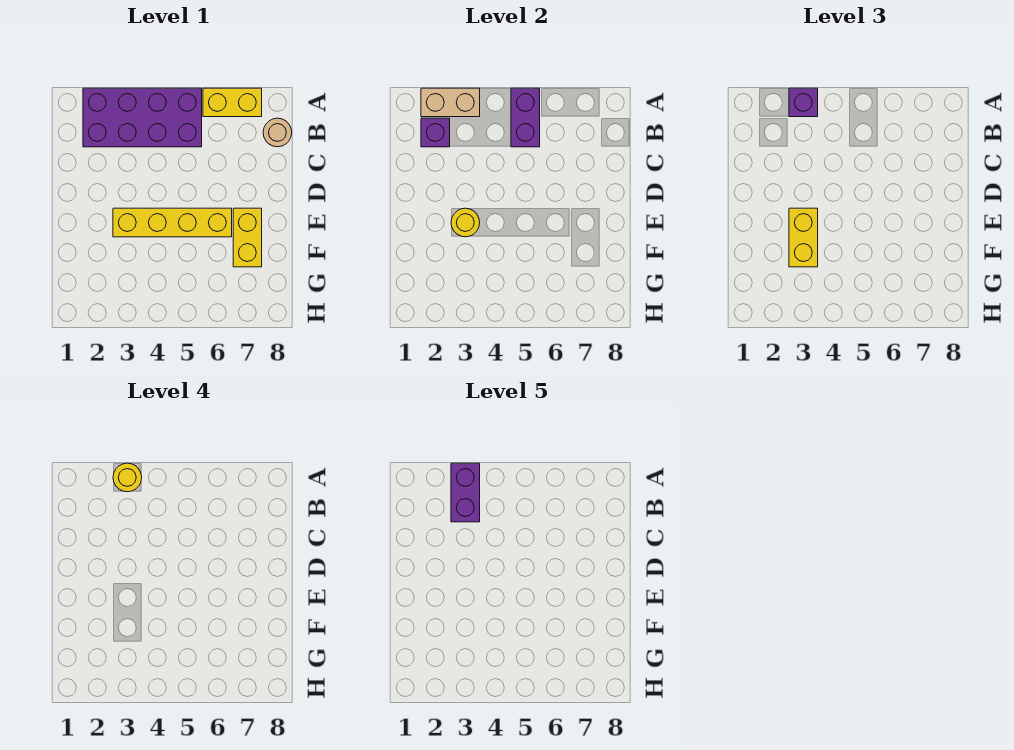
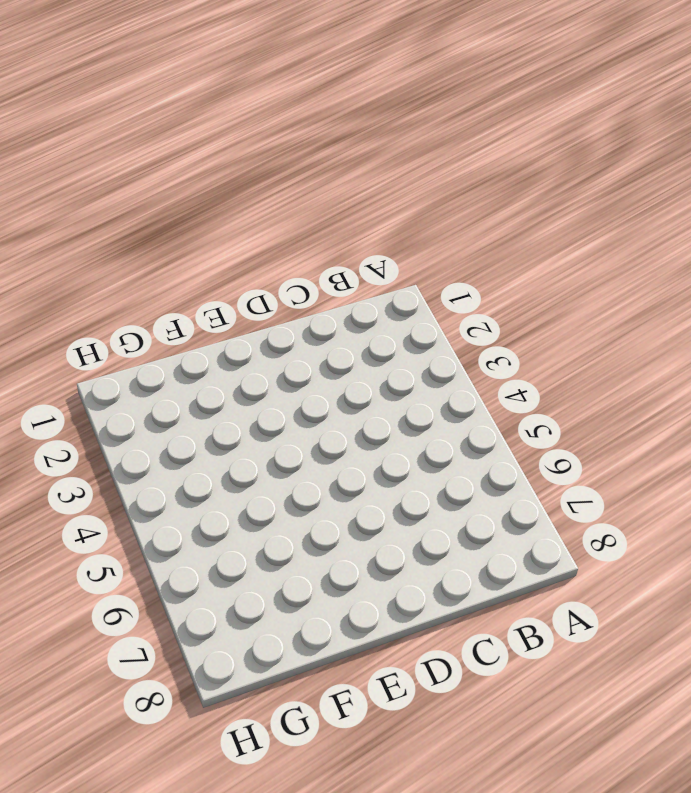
none -> purple brick A2:B5 level 1
none -> yellow brick A6:A7 level 1
none -> tan round brick B8 level 1

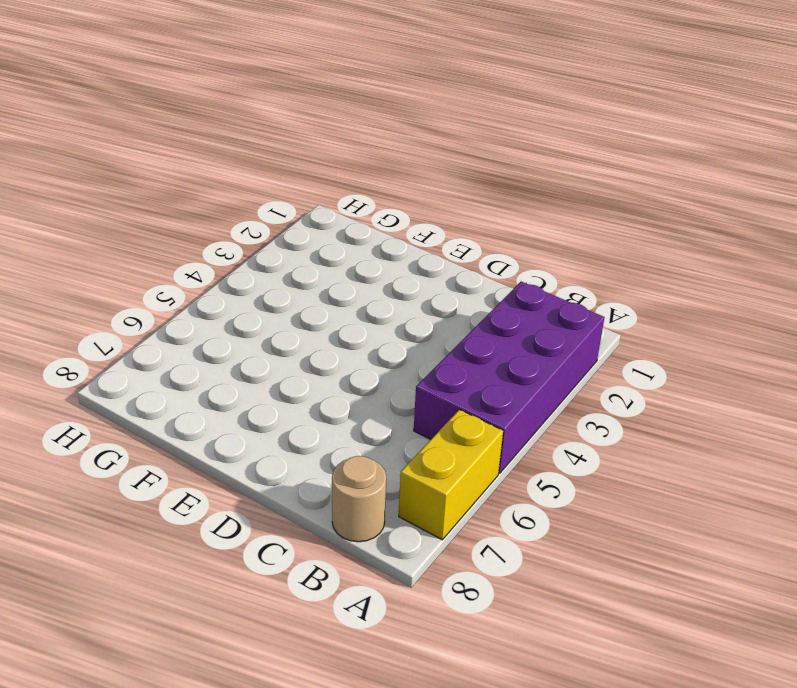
none -> yellow brick E3:E6 level 1
none -> yellow brick E7:F7 level 1
none -> tan brick A2:A3 level 2

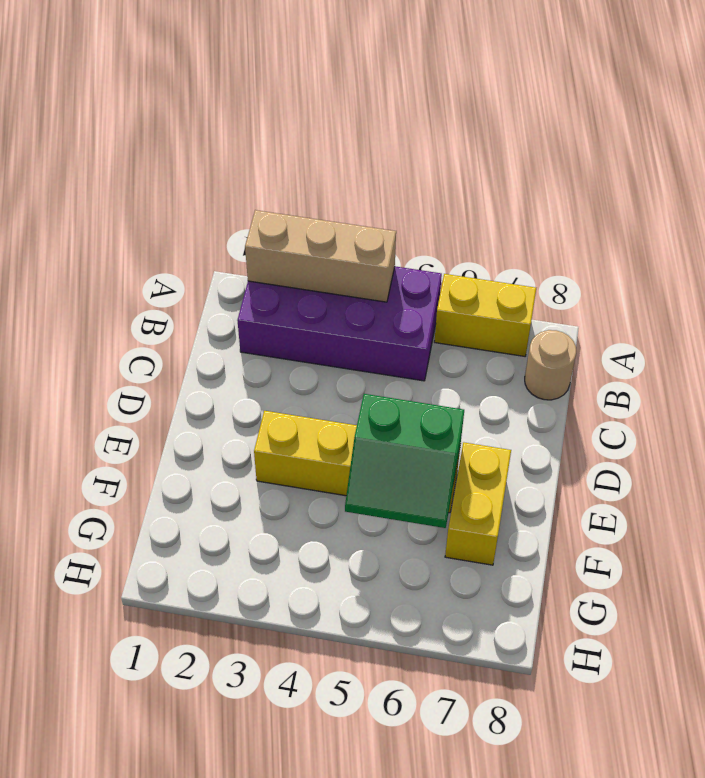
tan brick A2:A4 level 2 -> tan brick A2:A3 level 2
green slope E5:F6 level 2 top E -> none
none -> purple brick A5:B5 level 2
none -> purple brick B2 level 2
none -> yellow round brick E3 level 2

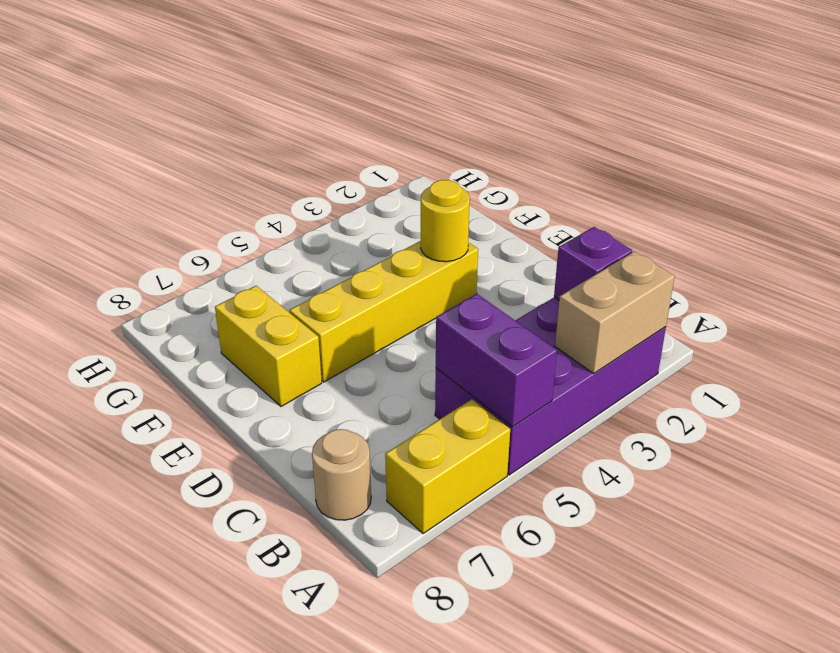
none -> purple brick A3 level 3
none -> yellow brick E3:F3 level 3
none -> yellow round brick A3 level 4

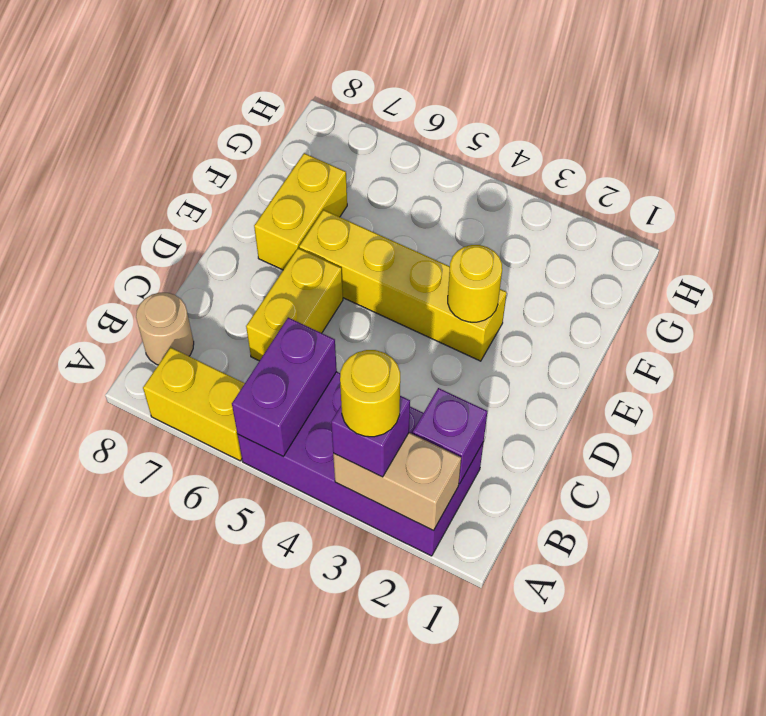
yellow brick C6:D6 level 1 -> yellow brick E3:F3 level 3
none -> purple brick A3:B3 level 5

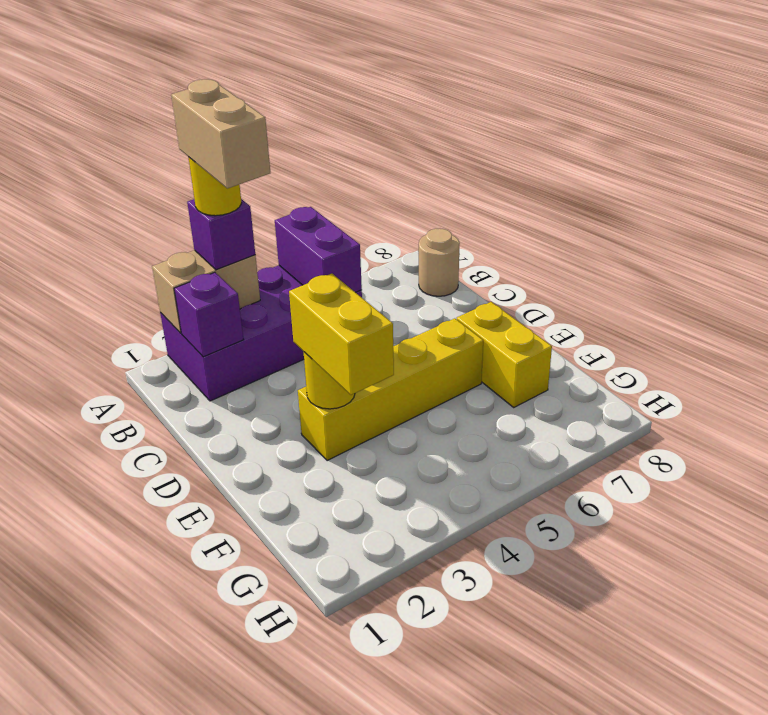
tan brick A3:B3 level 5 -> purple brick A3:B3 level 5
none -> yellow brick A6:A7 level 1

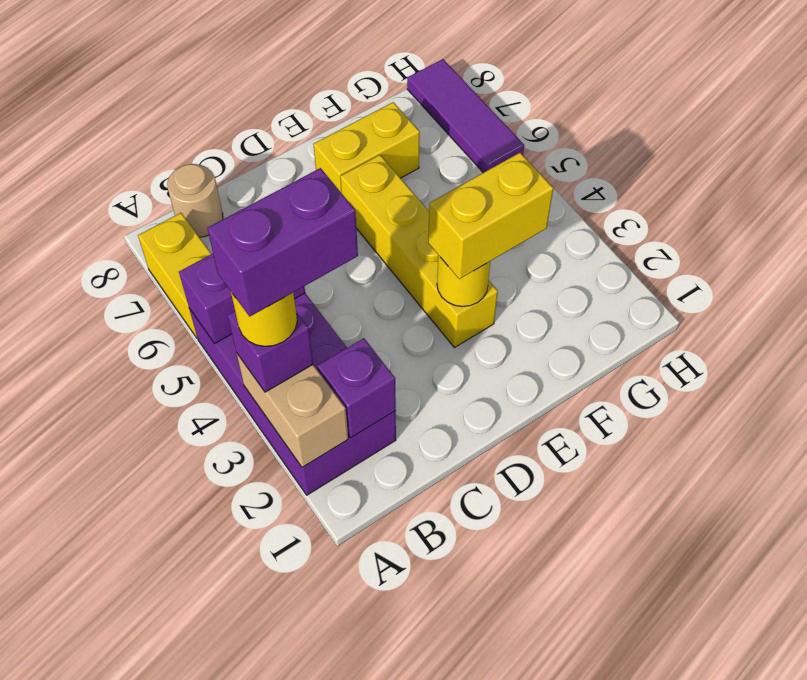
purple tile H6:H8 level 1 -> none

